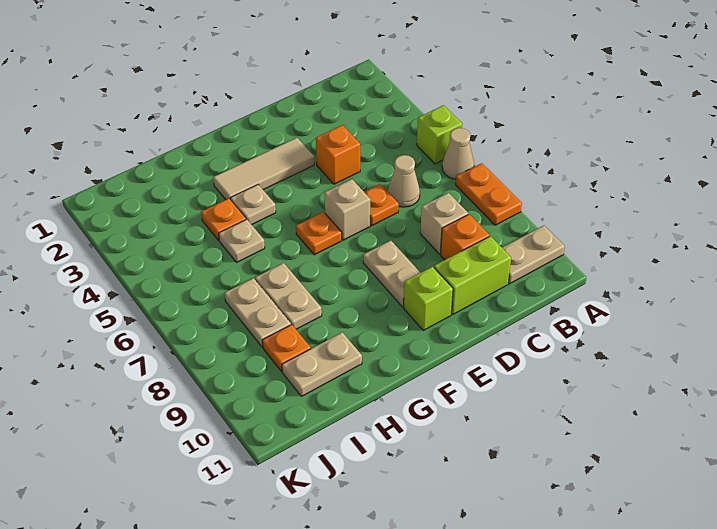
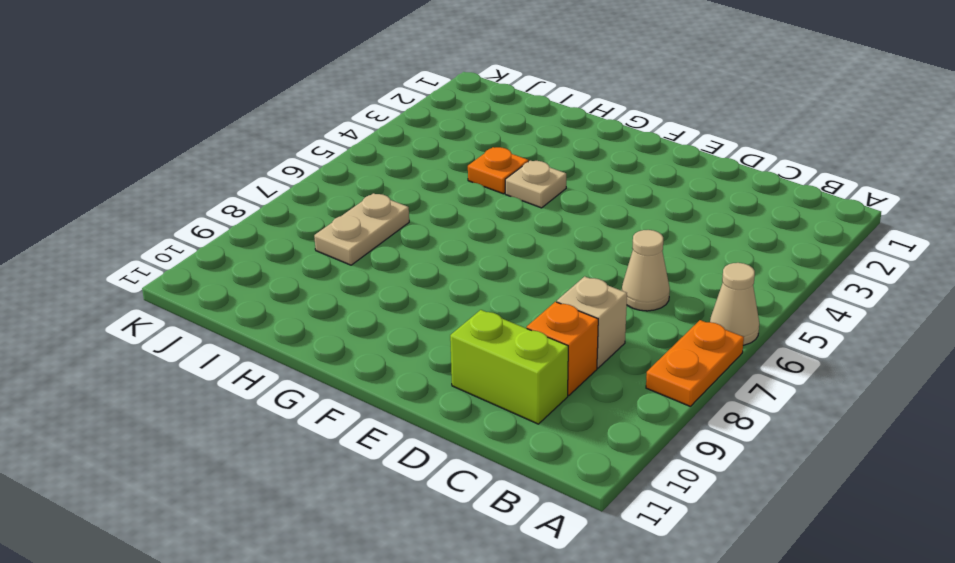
none -> lime brick A5 level 1
none -> tan plate A10:B10 level 1
none -> orange brick D4 level 1

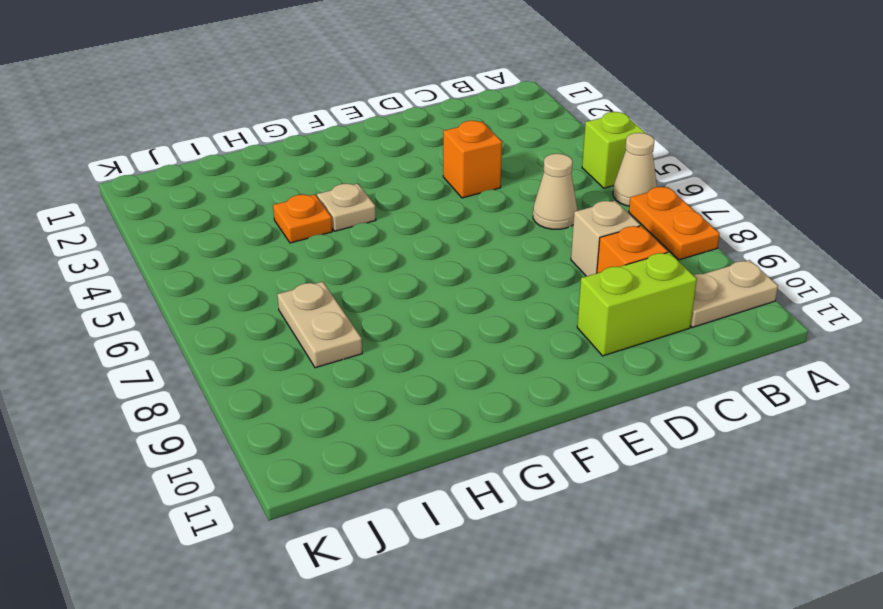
none -> orange plate D6 level 1
none -> tan tile E3:G3 level 1
none -> tan brick E6 level 1

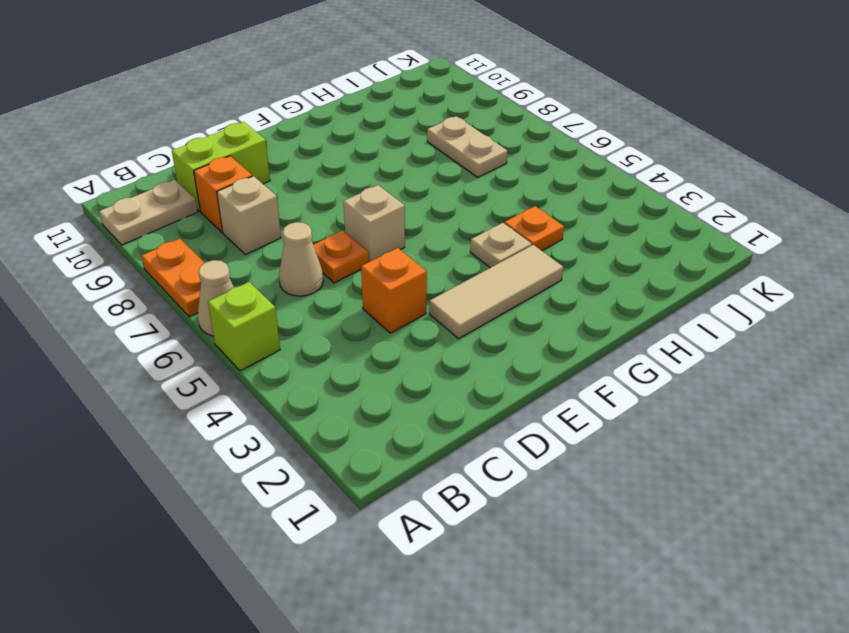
none -> tan plate E8:E9 level 1
none -> lime brick E10 level 1
none -> orange plate F6 level 1

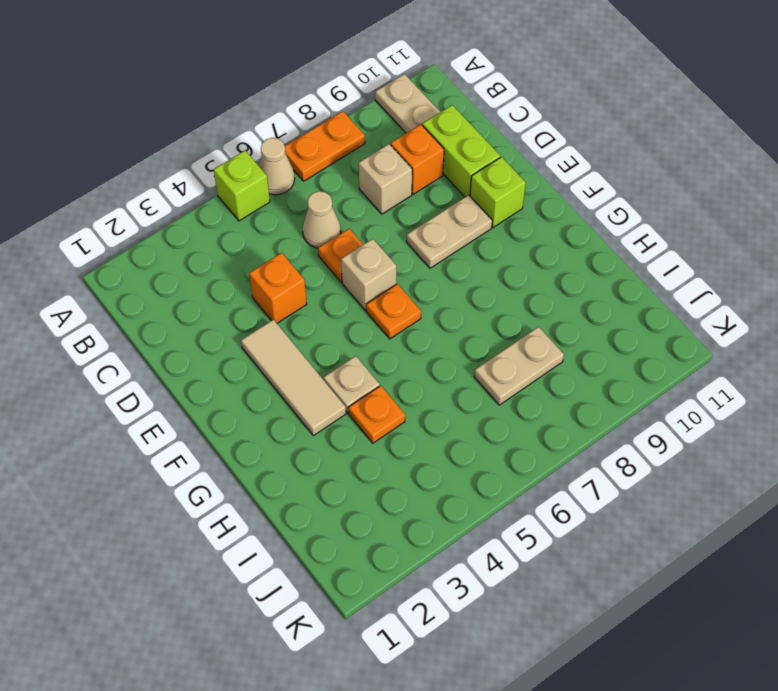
none -> tan plate H5 level 1
none -> tan plate H7:H8 level 1
none -> tan plate H10:I10 level 1

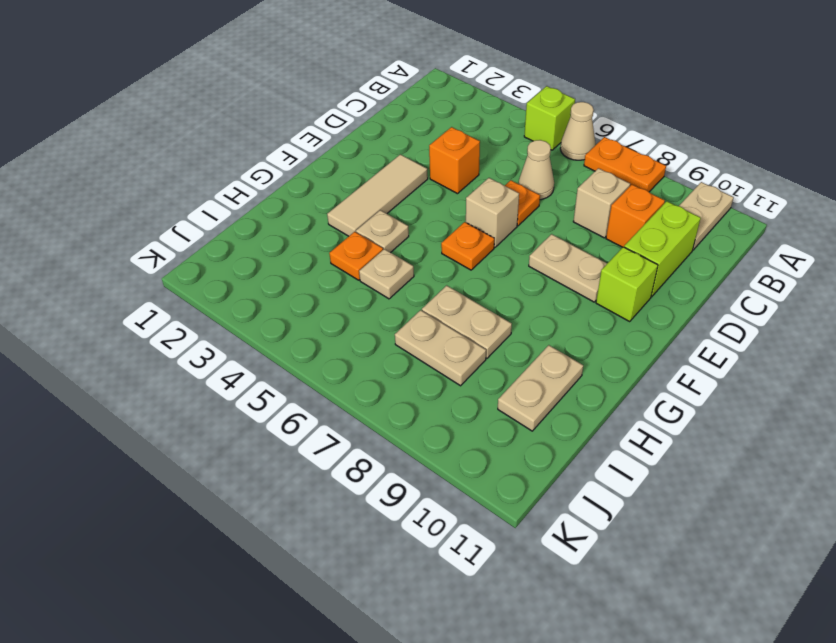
none -> orange plate I9 level 1

